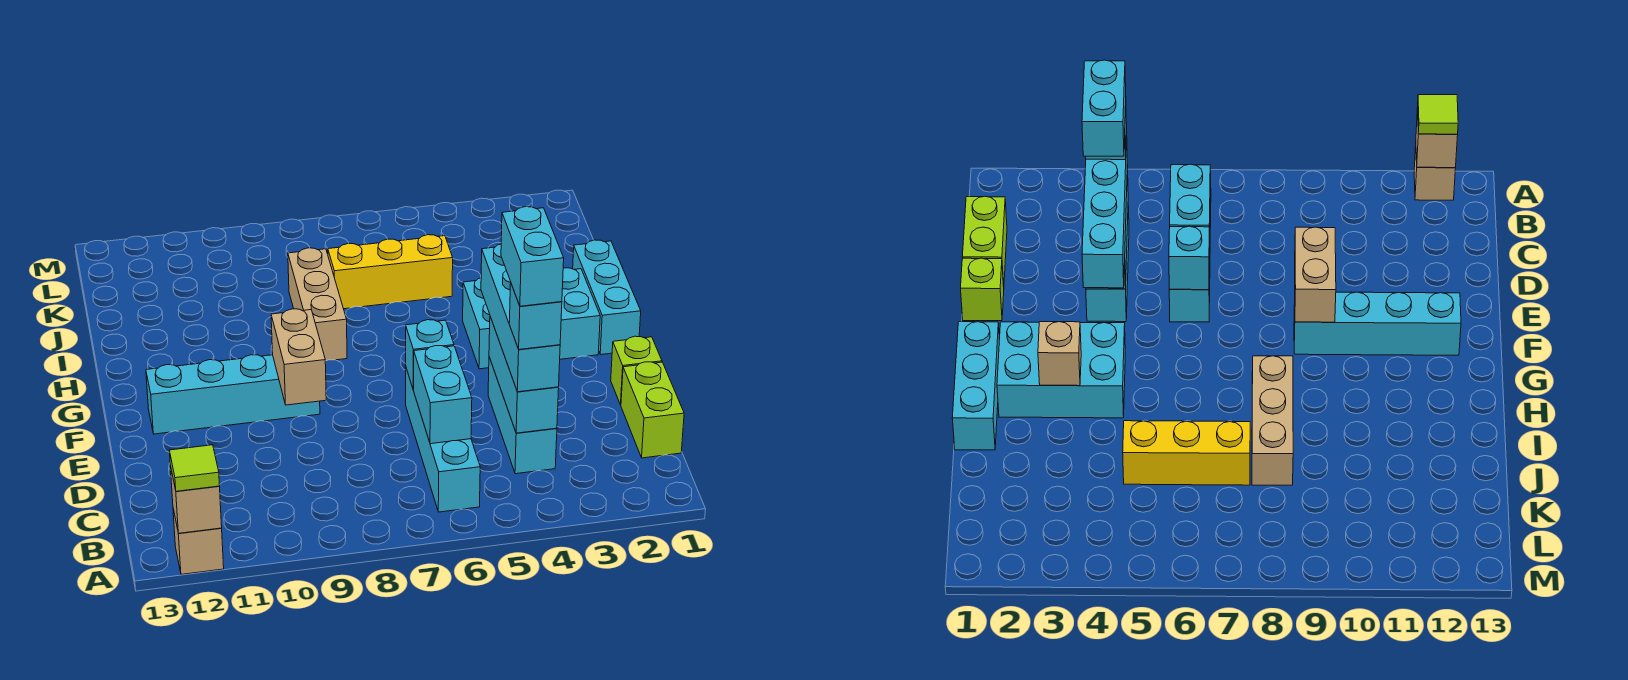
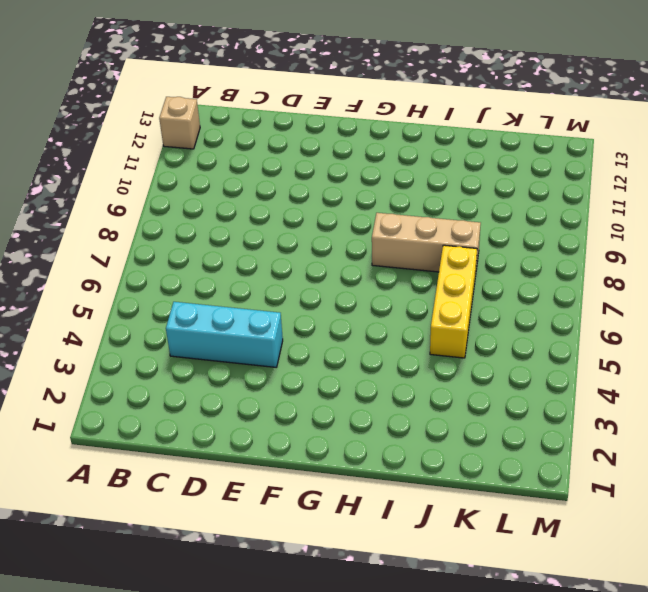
none -> cyan brick B6:E6 level 1
none -> lime brick C1:D1 level 1
none -> lime brick E1 level 1

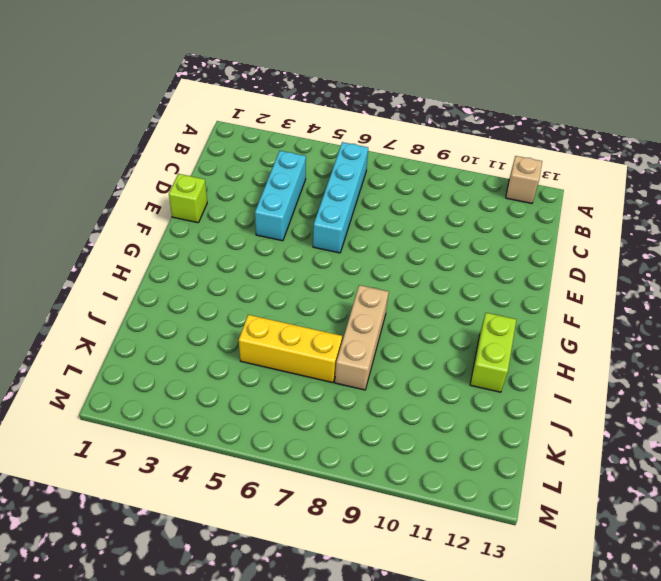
lime brick H12:I12 level 1 -> lime brick C1:D1 level 1
none -> cyan brick F9:F12 level 1
none -> cyan brick G1:I1 level 1
none -> cyan brick G2:H4 level 1

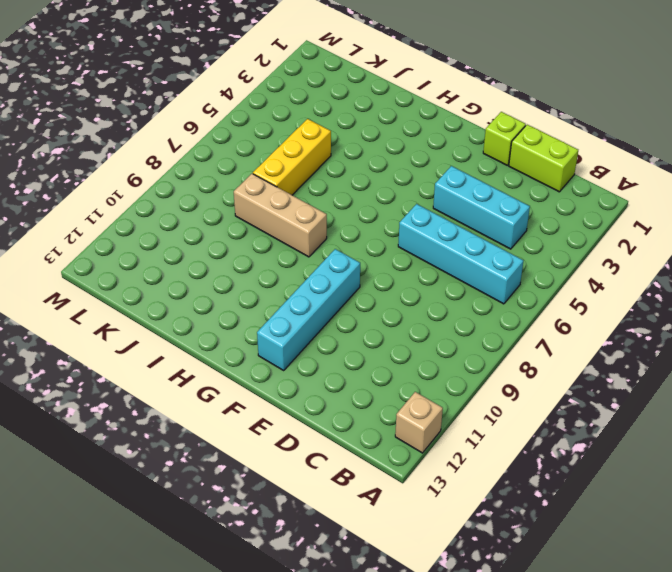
none -> cyan brick G1:I1 level 1
none -> cyan brick G2:H4 level 1
none -> tan brick A12 level 2

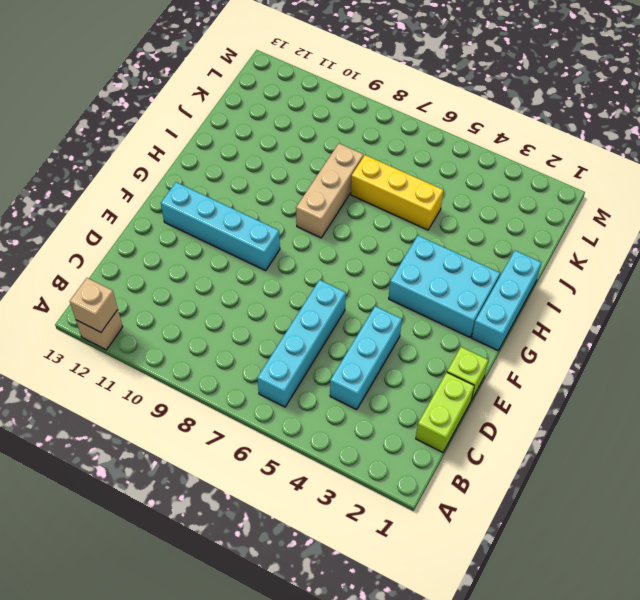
none -> cyan brick C4:E4 level 2
none -> cyan brick C6:D6 level 2
none -> cyan brick E6 level 2

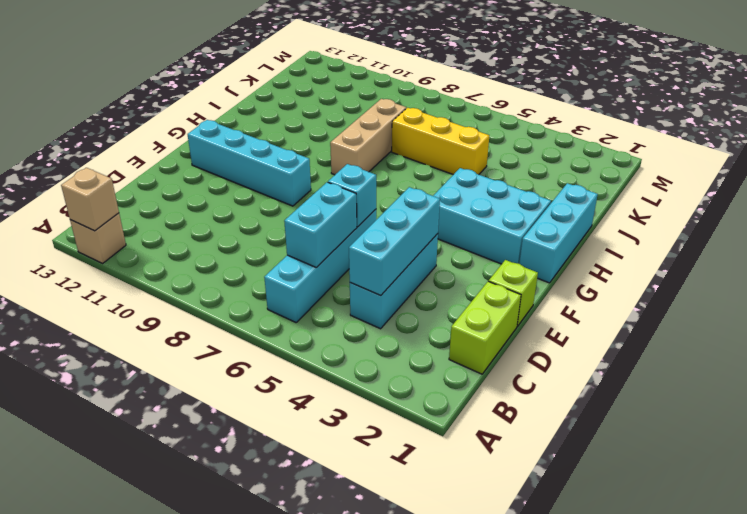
none -> tan brick E9:F9 level 2
none -> tan brick H3 level 2
none -> lime tile A12 level 3

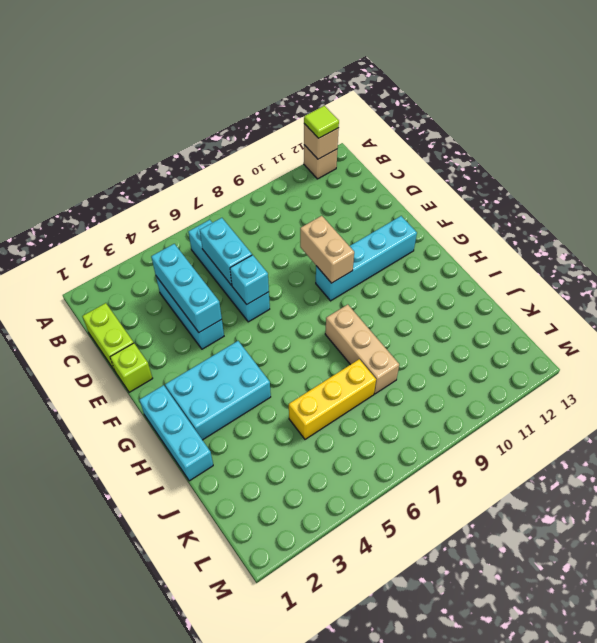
none -> tan brick H3 level 2
none -> cyan brick C4:F4 level 3
none -> cyan brick C4 level 4

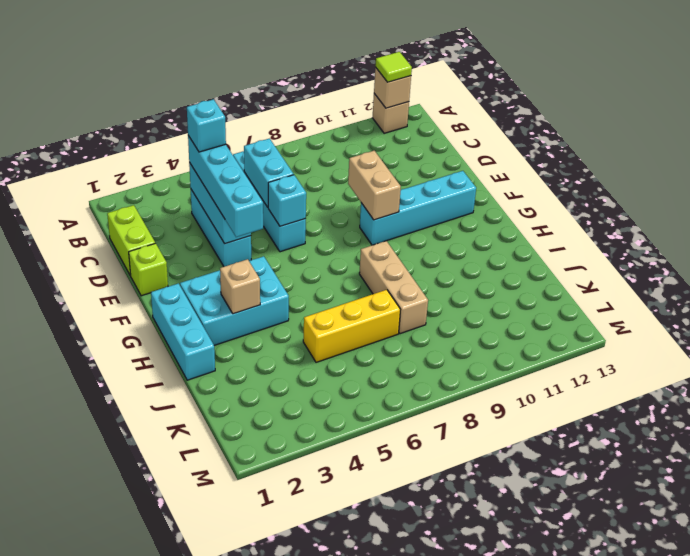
none -> cyan brick C4:D4 level 5

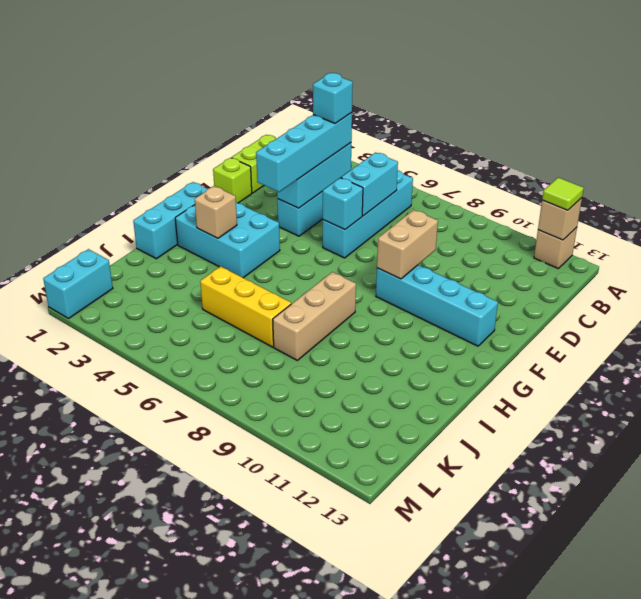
cyan brick L1:M1 level 1 -> cyan brick C4:D4 level 5

